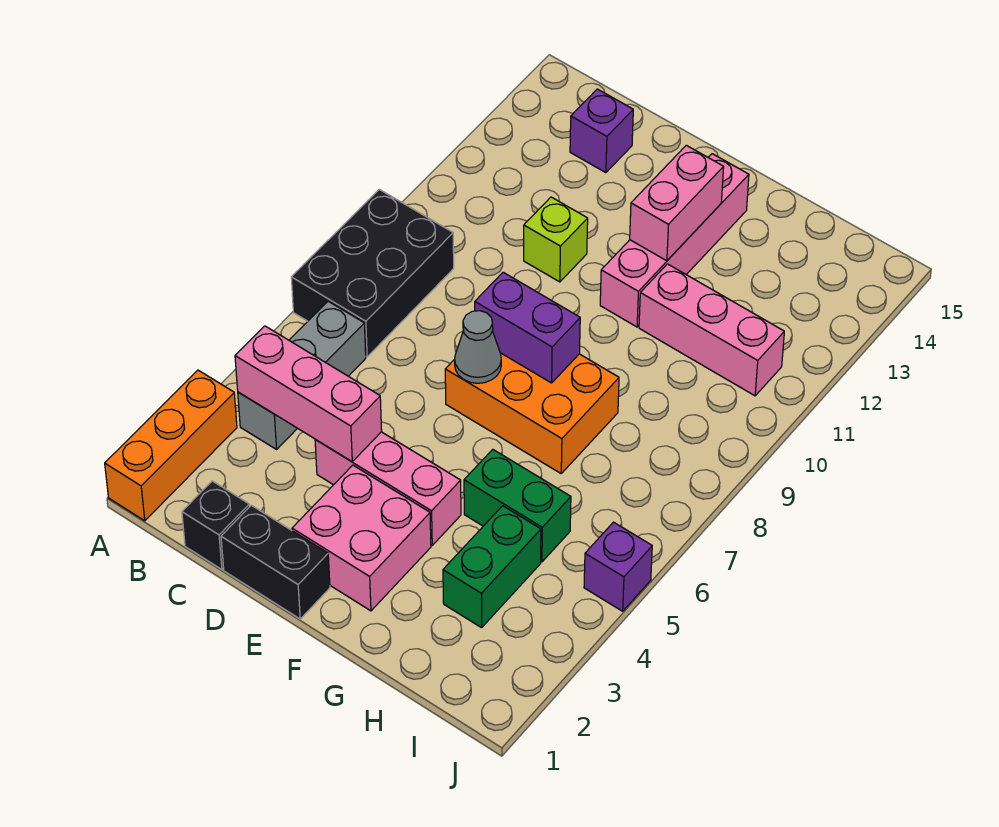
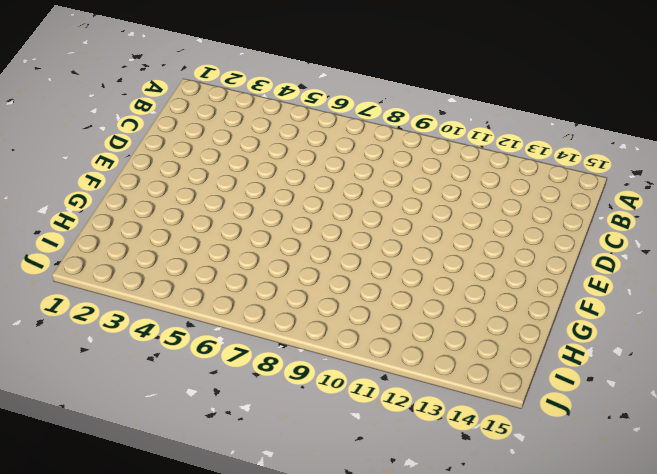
none -> orange brick A1:A3 level 1
none -> black brick A7:B9 level 1
none -> grey brick B4:B6 level 1

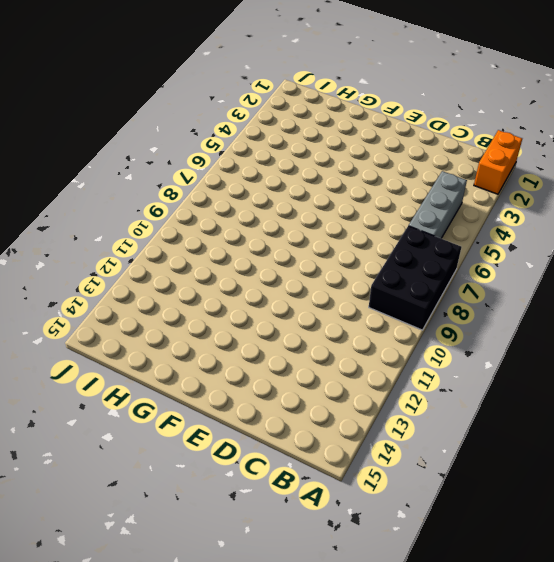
orange brick A1:A2 level 1 -> orange brick A1:A3 level 1
none -> black brick C1 level 1
none -> purple brick C14 level 1
none -> black brick D1:E1 level 1

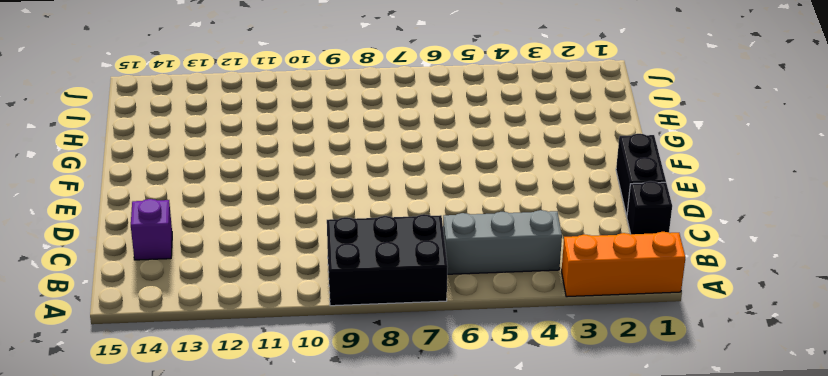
none -> pink brick D4:F4 level 1
none -> lime brick D11 level 1
none -> pink brick E2:F3 level 1

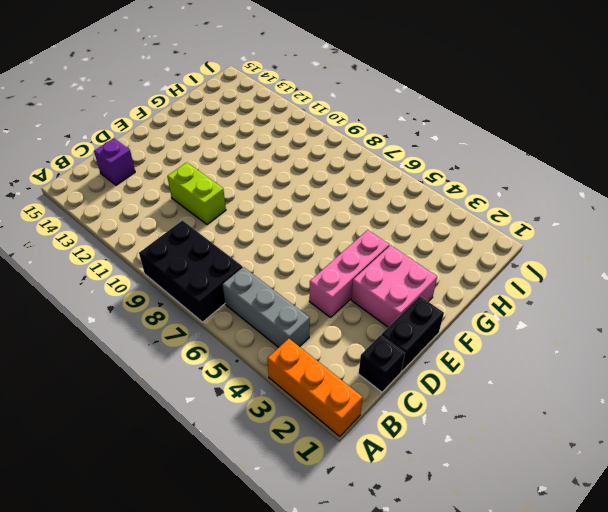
lime brick D10:D11 level 1 -> lime brick D11 level 1
none -> orange brick E7:G8 level 1
none -> pink brick F11:F14 level 1
none -> green brick G5:H5 level 1

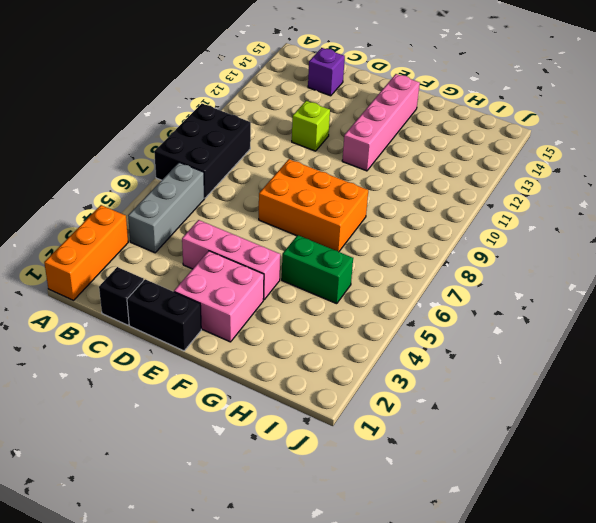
none -> pink brick G11:I11 level 1
none -> green brick H3:H4 level 1
none -> purple brick J5 level 1

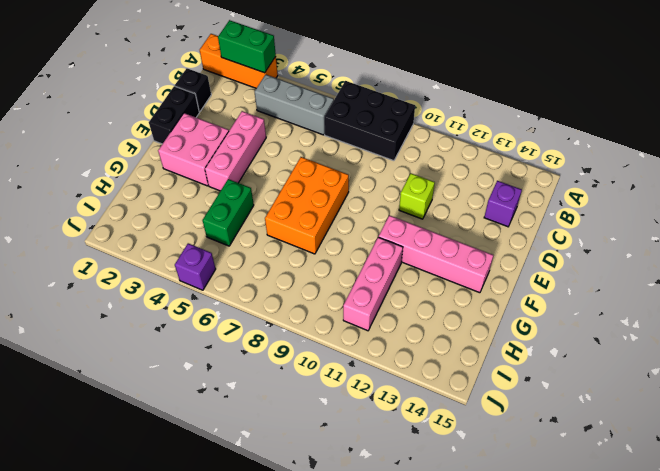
green brick A2:A3 level 2 -> green brick H3:H4 level 1
none -> pink brick B4:D4 level 2
none -> grey cone E7 level 2
none -> purple brick E8:F8 level 2

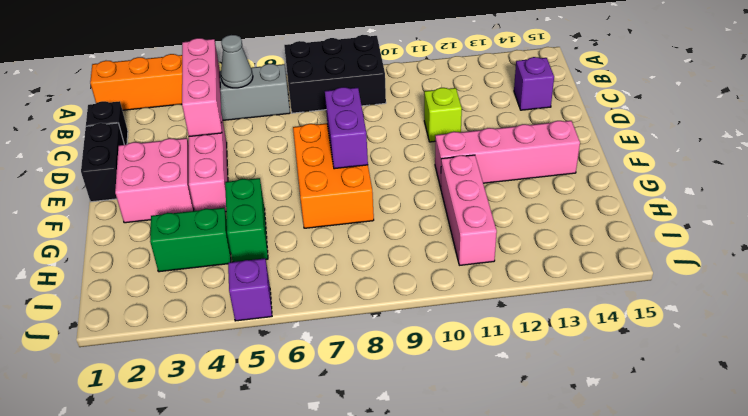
grey cone B5 level 2 -> grey cone E7 level 2
none -> pink brick F12:F13 level 2

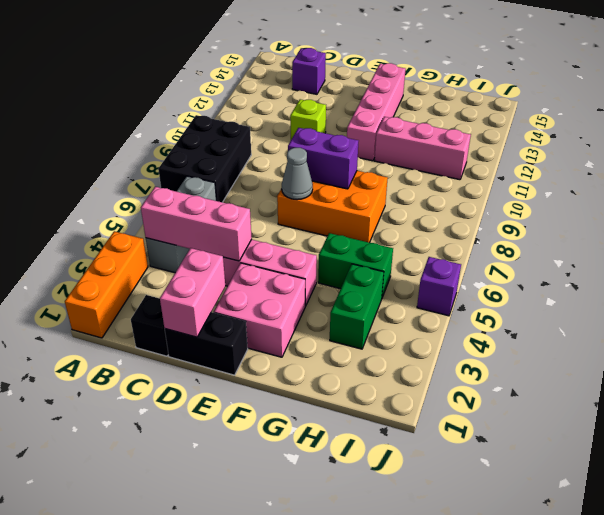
pink brick D1:D2 level 2 -> pink brick F12:F13 level 2

